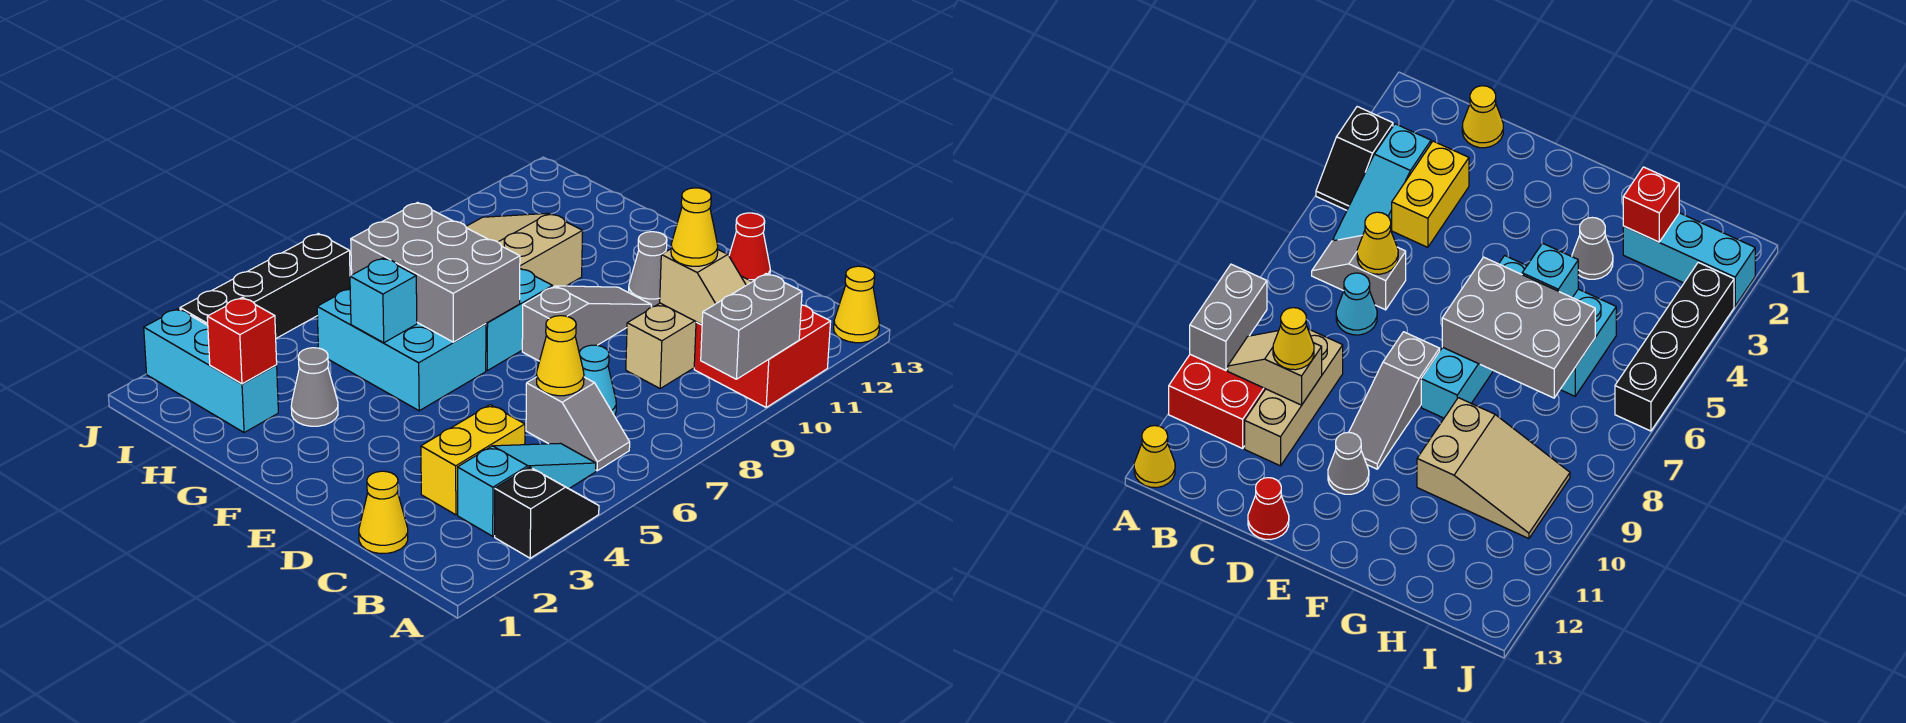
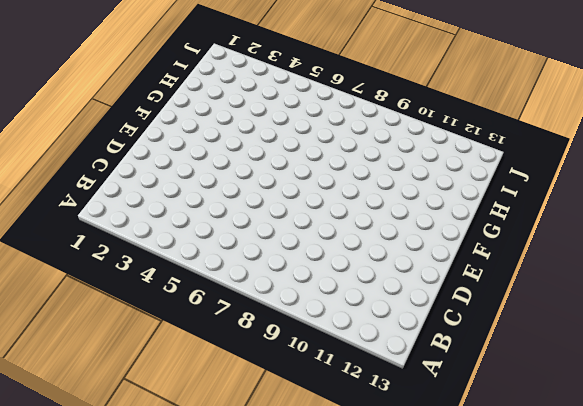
none -> black slope A3:A4 level 1 top 3
none -> red brick A10:B11 level 1
none -> yellow cone A13 level 1

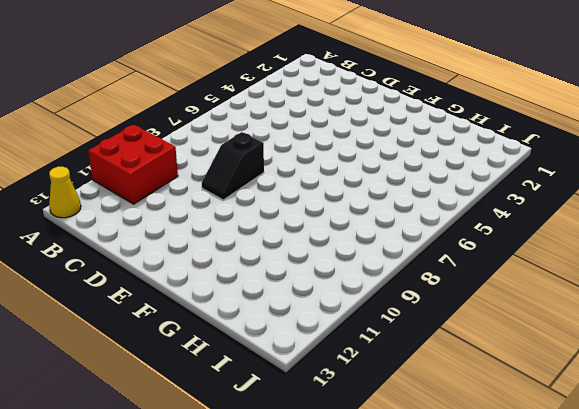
black slope D8:D9 level 1 top 8 -> black slope A3:A4 level 1 top 3
none -> cyan slope B3:B5 level 1 top 3
none -> grey slope B6:C6 level 1 top C
none -> yellow cone C1 level 1

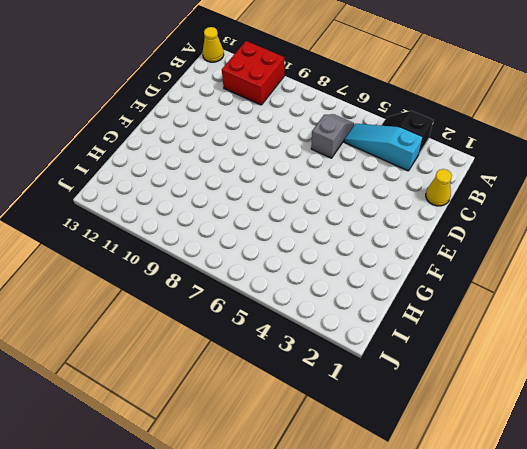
none -> yellow brick C3:C4 level 1
none -> cyan cone C7 level 1
none -> tan brick C9:C11 level 1

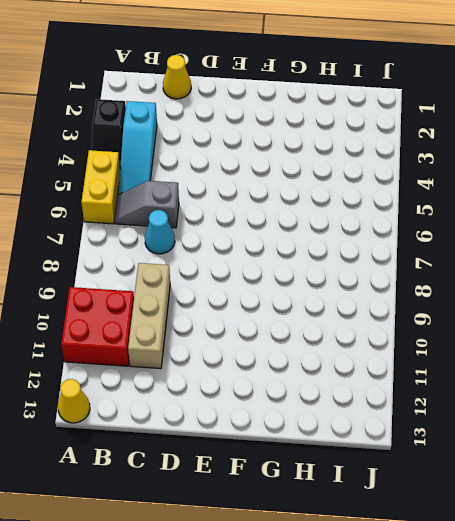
yellow brick A5:A6 level 1 -> yellow brick C3:C4 level 1
none -> red cone D13 level 1
none -> grey slope E8:E10 level 1 top 8
none -> grey cone E11 level 1

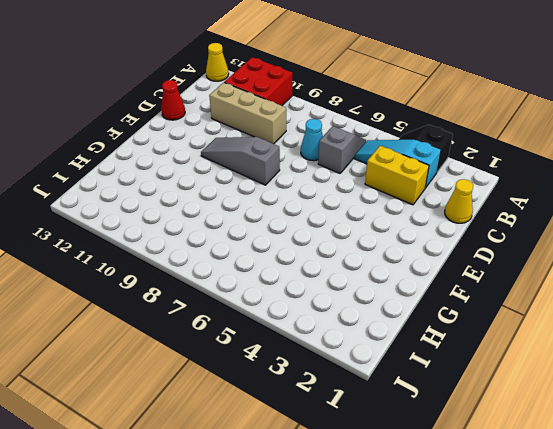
none -> grey cone E11 level 1
none -> cyan brick F5:H6 level 1
none -> cyan brick F7:F8 level 1

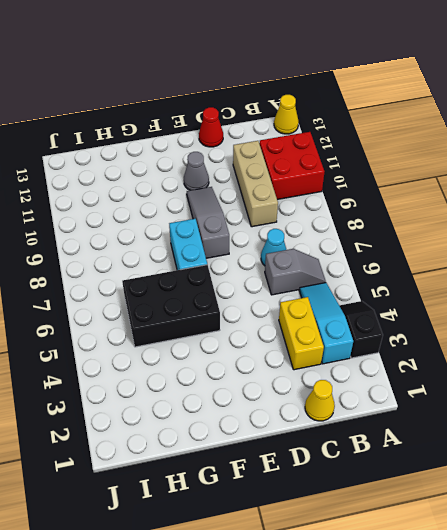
black brick F5:H6 level 1 -> cyan brick F5:H6 level 1
none -> grey cone G3 level 1
none -> tan slope G9:I10 level 1 top G
none -> cyan brick H2:J2 level 1

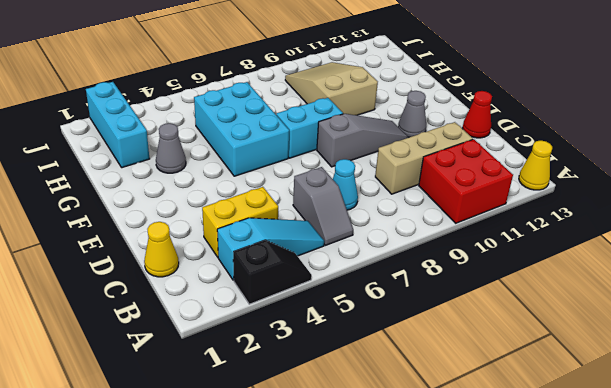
none -> black brick J3:J6 level 1
none -> grey brick A9:A10 level 2
none -> tan slope B10:C10 level 2 top C

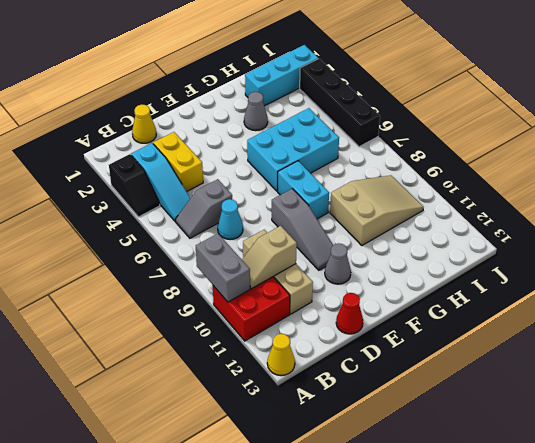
none -> yellow cone C6 level 2
none -> grey brick F6:H7 level 2
none -> cyan brick G5 level 2

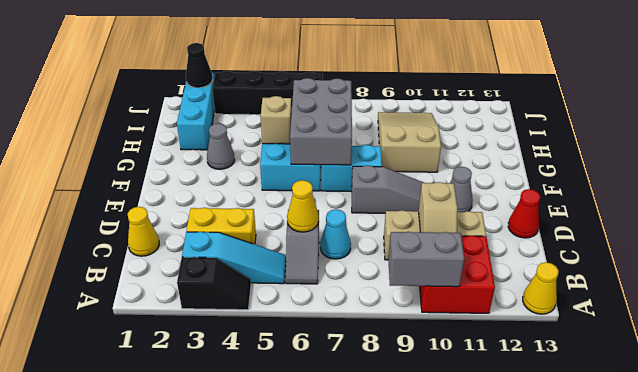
tan brick G5 level 2 -> cyan brick G5 level 2
black cone J2 level 2 -> none
none -> red brick H2 level 2
none -> yellow cone C10 level 3

